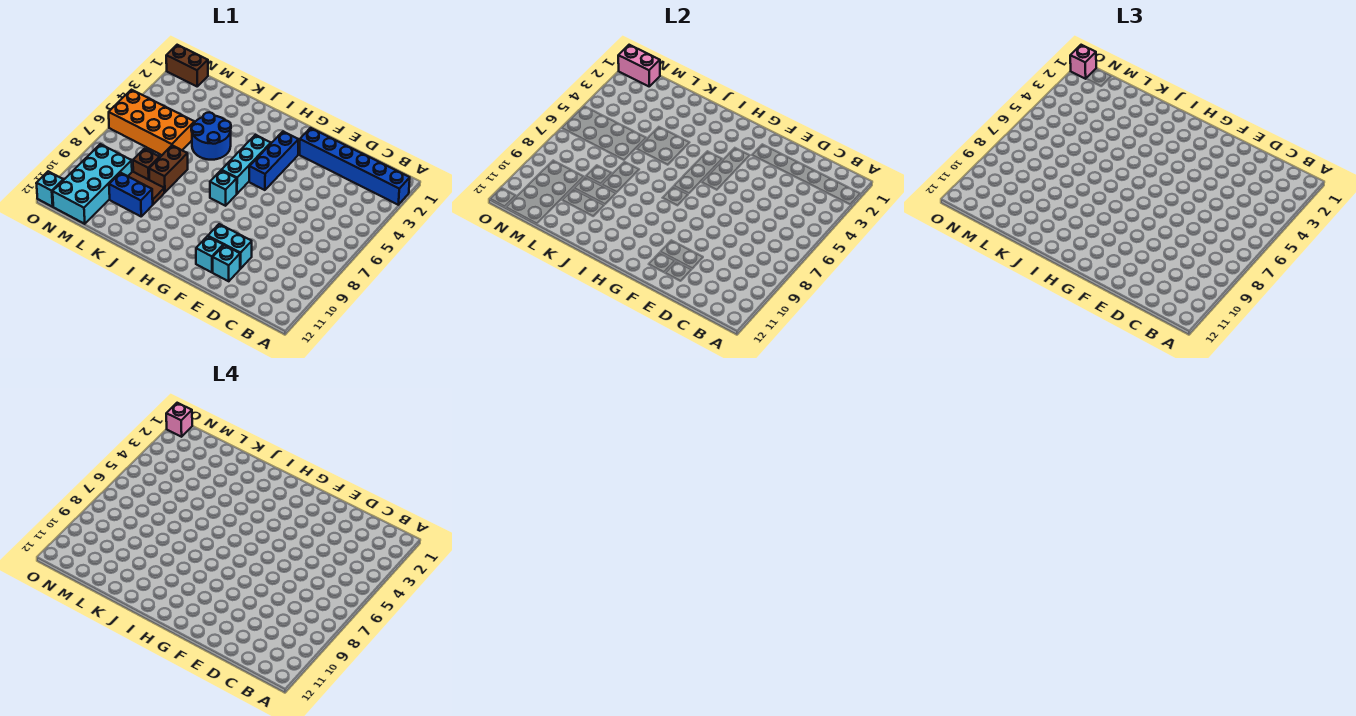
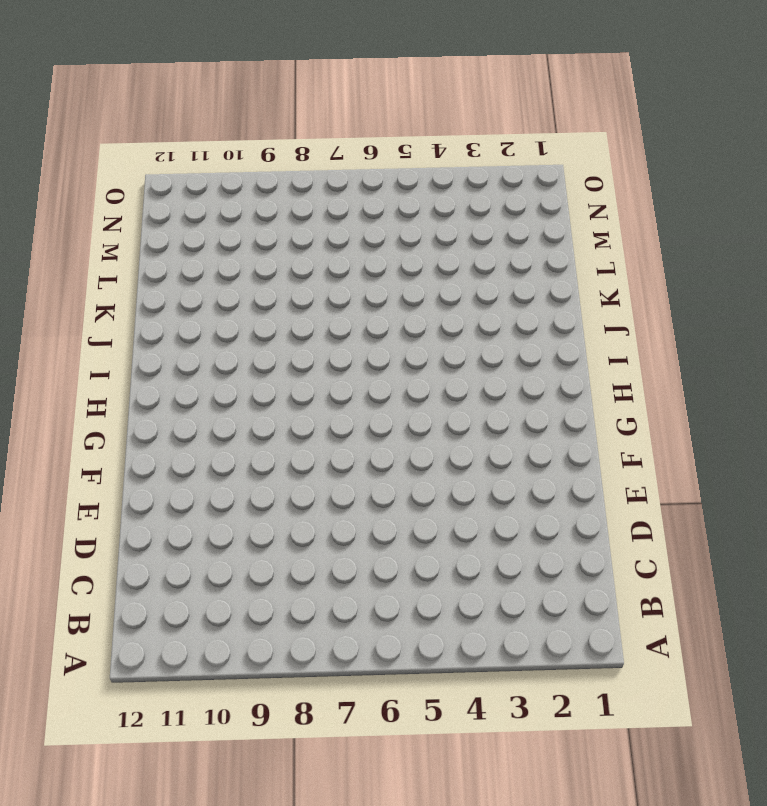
none -> blue brick A2:F2 level 1
none -> cyan brick E10:F10 level 1
none -> cyan brick E11 level 1

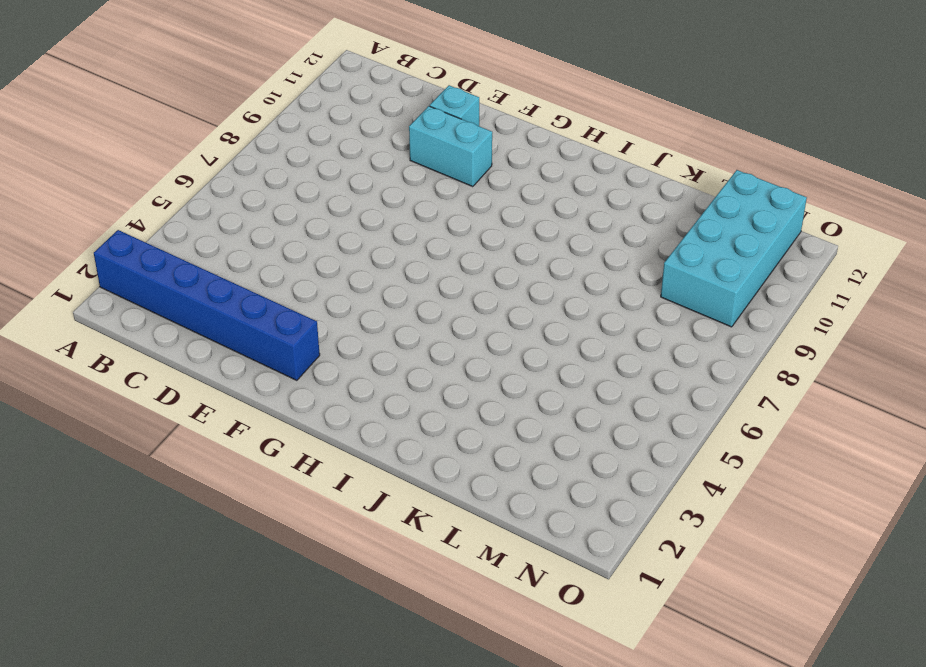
none -> cyan brick F11 level 1
none -> blue brick G3:G5 level 1
none -> cyan brick H4:H6 level 1

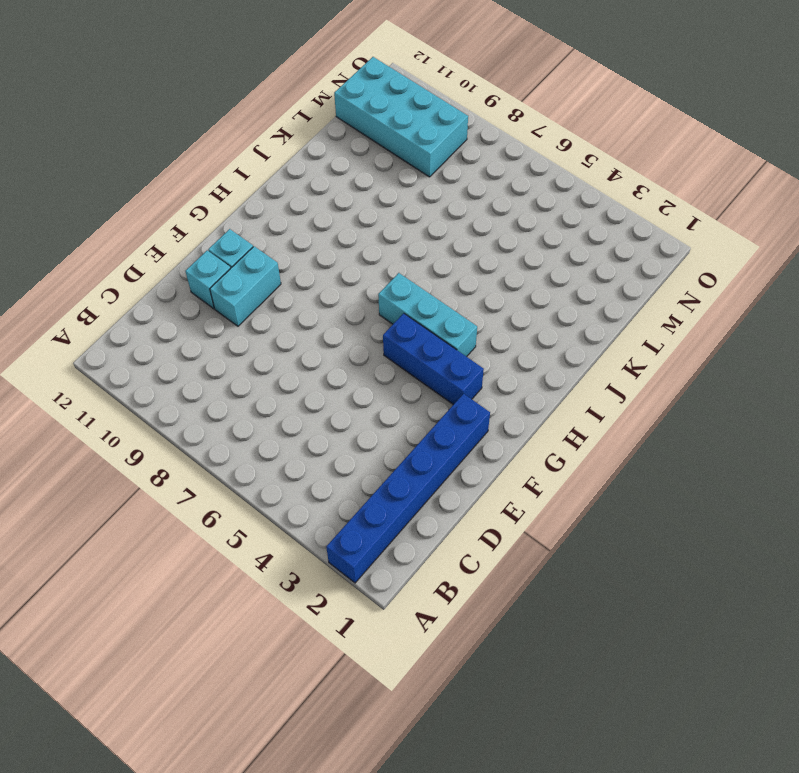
none -> cyan brick H7 level 1
none -> blue round brick J4:K5 level 1
none -> brown brick K7:K8 level 1

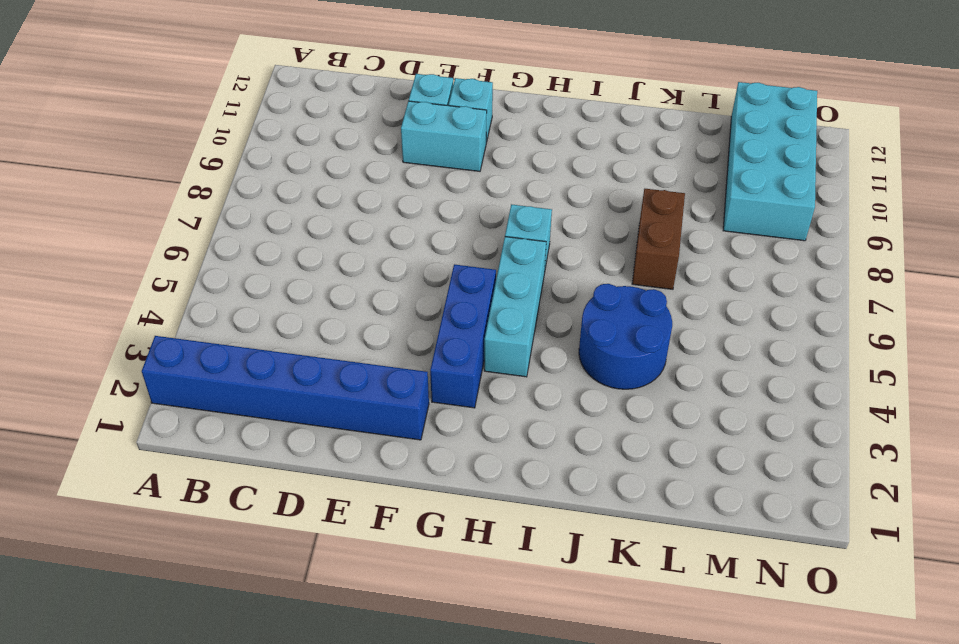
none -> brown tile K9:L9 level 1
none -> blue brick K10:L10 level 1
none -> orange brick L5:O6 level 1

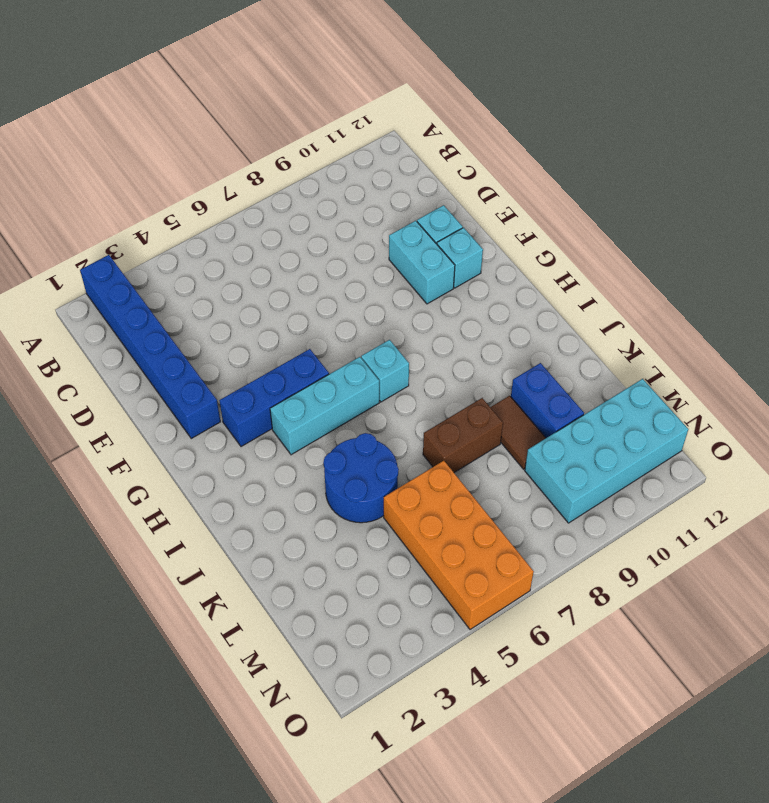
none -> brown brick L8 level 1
none -> brown brick N1:O1 level 1
none -> cyan brick O12 level 1

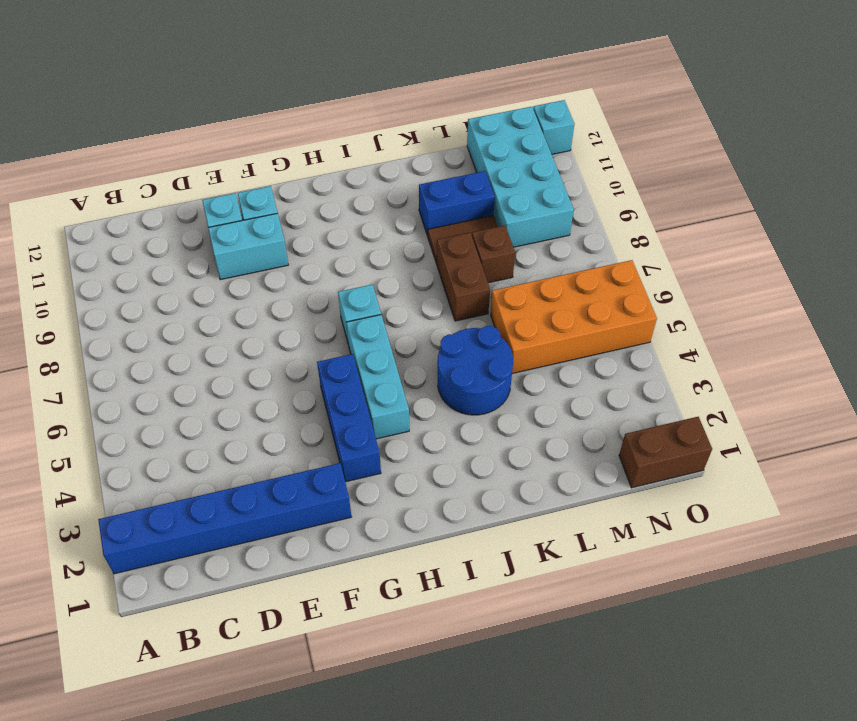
none -> pink brick N1:O1 level 2
none -> pink brick O1 level 3
none -> pink brick O1 level 4

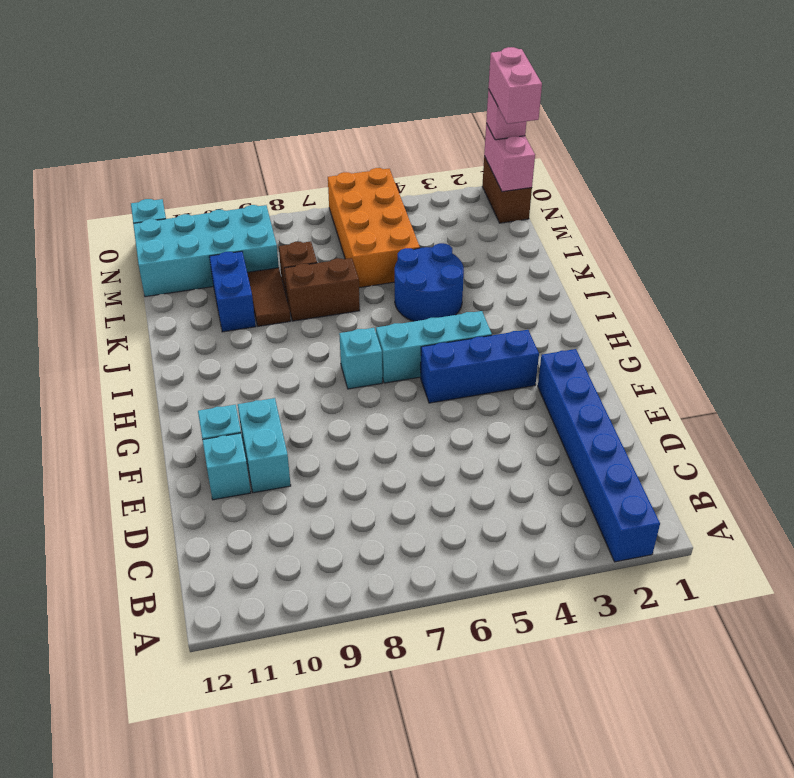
pink brick N1:O1 level 4 -> pink brick O1 level 4

